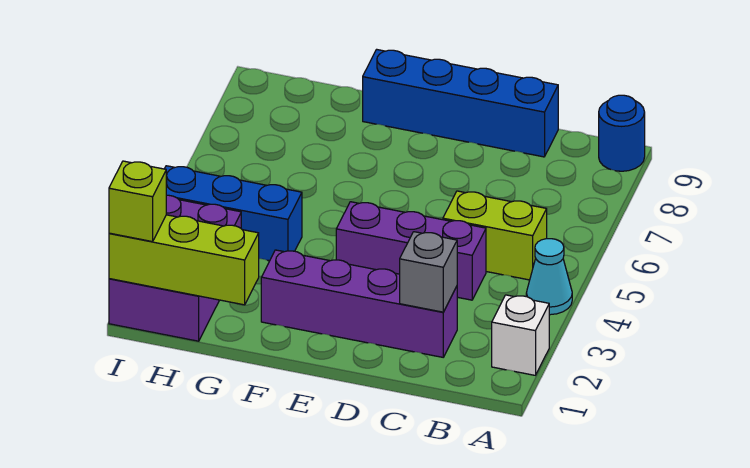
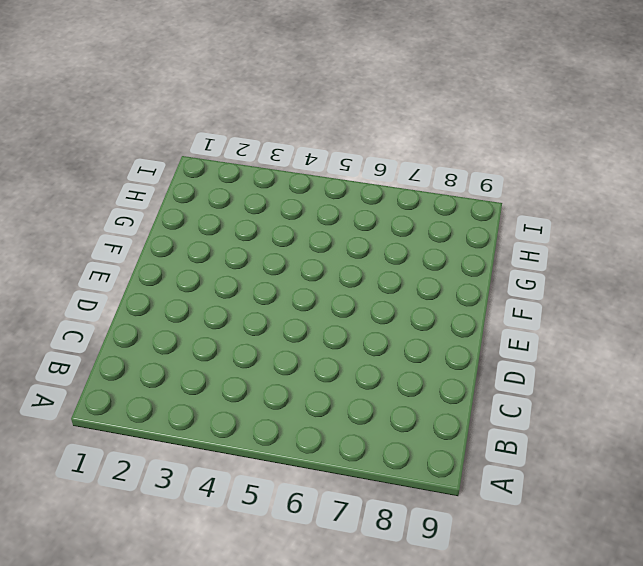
none -> white brick A2 level 1
none -> cyan cone A4 level 1
none -> blue round brick A9 level 1

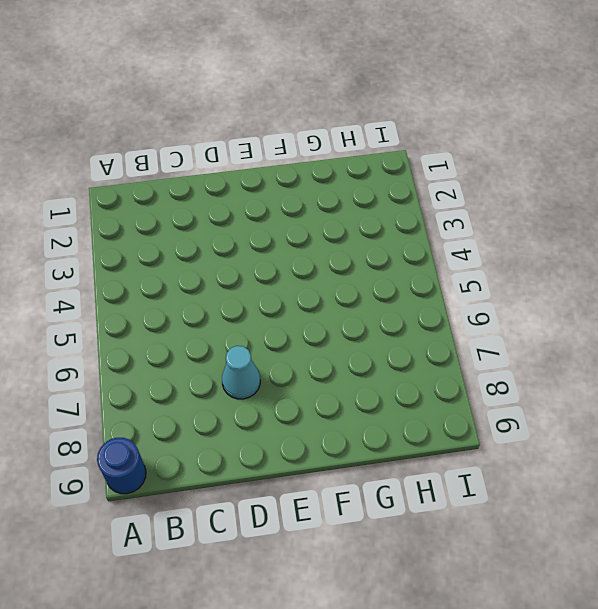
cyan cone D7 level 1 -> cyan cone A4 level 1
none -> white brick A2 level 1
none -> lime brick B5:C5 level 1
none -> purple brick C2:F2 level 1

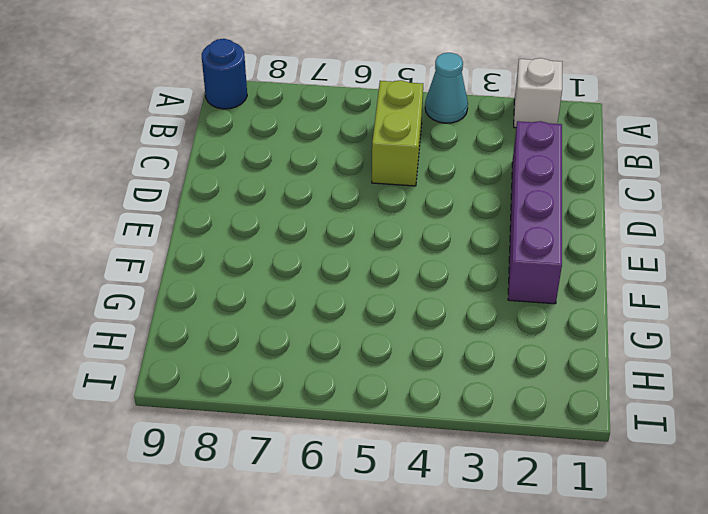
none -> purple brick C4:E4 level 1
none -> blue brick C9:F9 level 1
none -> blue brick G4:I4 level 1

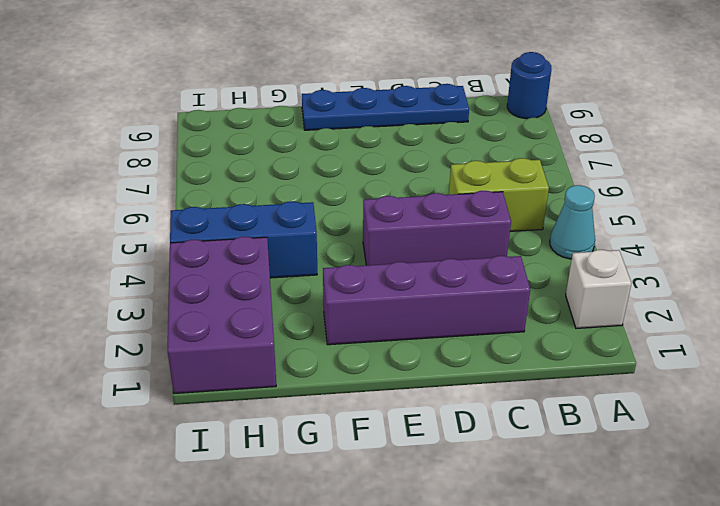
blue plate C9:F9 level 1 -> blue brick C9:F9 level 1
none -> grey brick C2 level 2
none -> lime brick G1:I1 level 2
none -> lime brick I1 level 3

